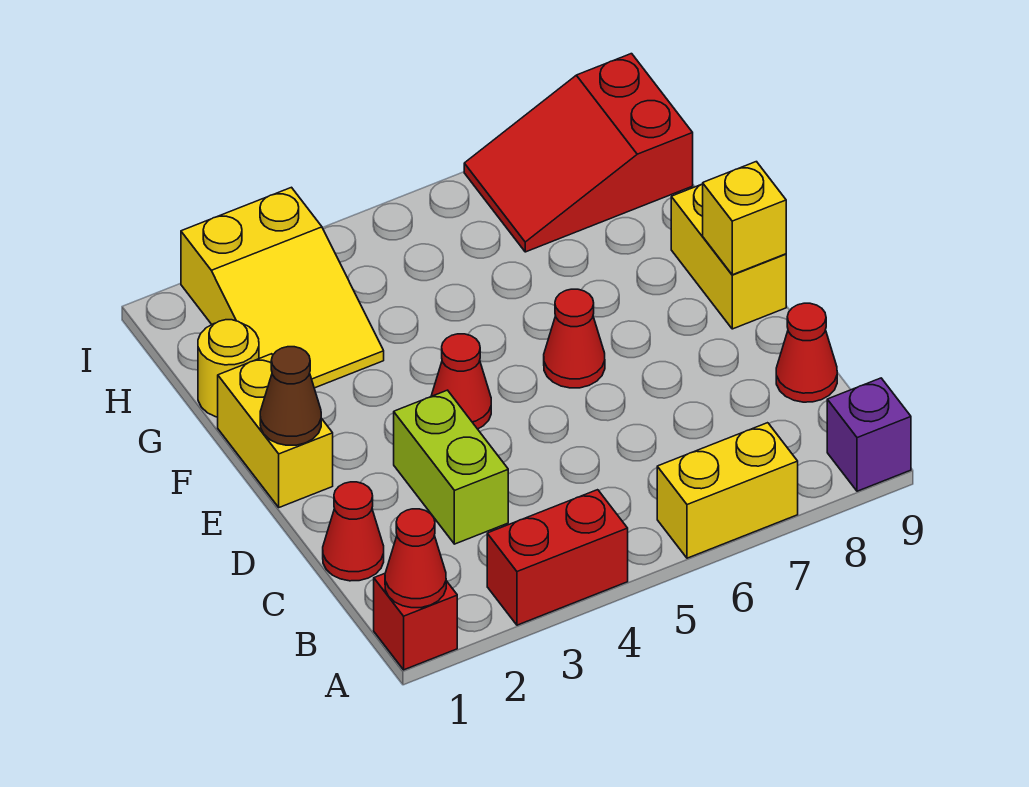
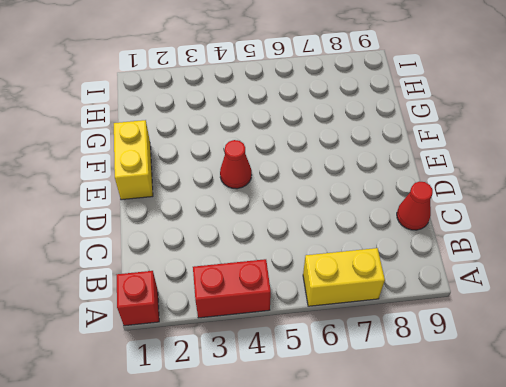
none -> purple brick A9 level 1
none -> red cone C1 level 1
none -> lime brick C3:D3 level 1

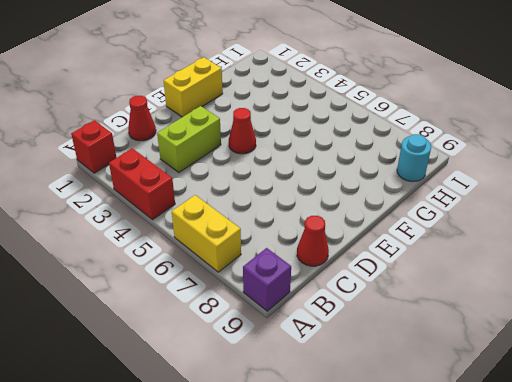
cyan round brick H9 level 1 -> red slope H7:I9 level 1 top 9
none -> red cone E6 level 1
none -> yellow brick E9:F9 level 1
none -> yellow round brick G1 level 1

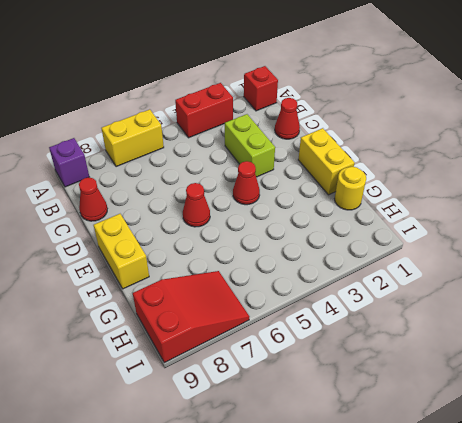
none -> yellow slope G2:I3 level 1 top I
none -> red cone A1 level 2
none -> brown cone E1 level 2

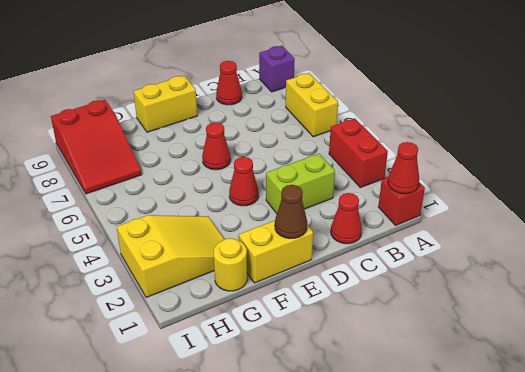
none -> yellow brick E9 level 2

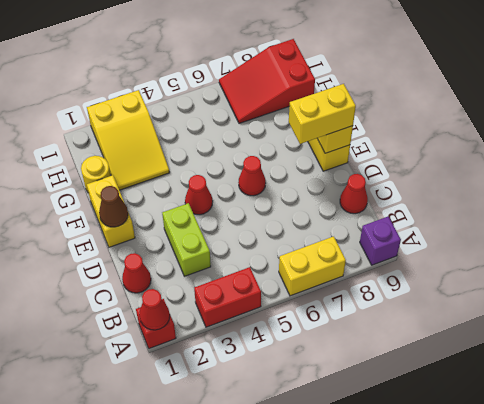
yellow brick E8:E9 level 3 -> none

